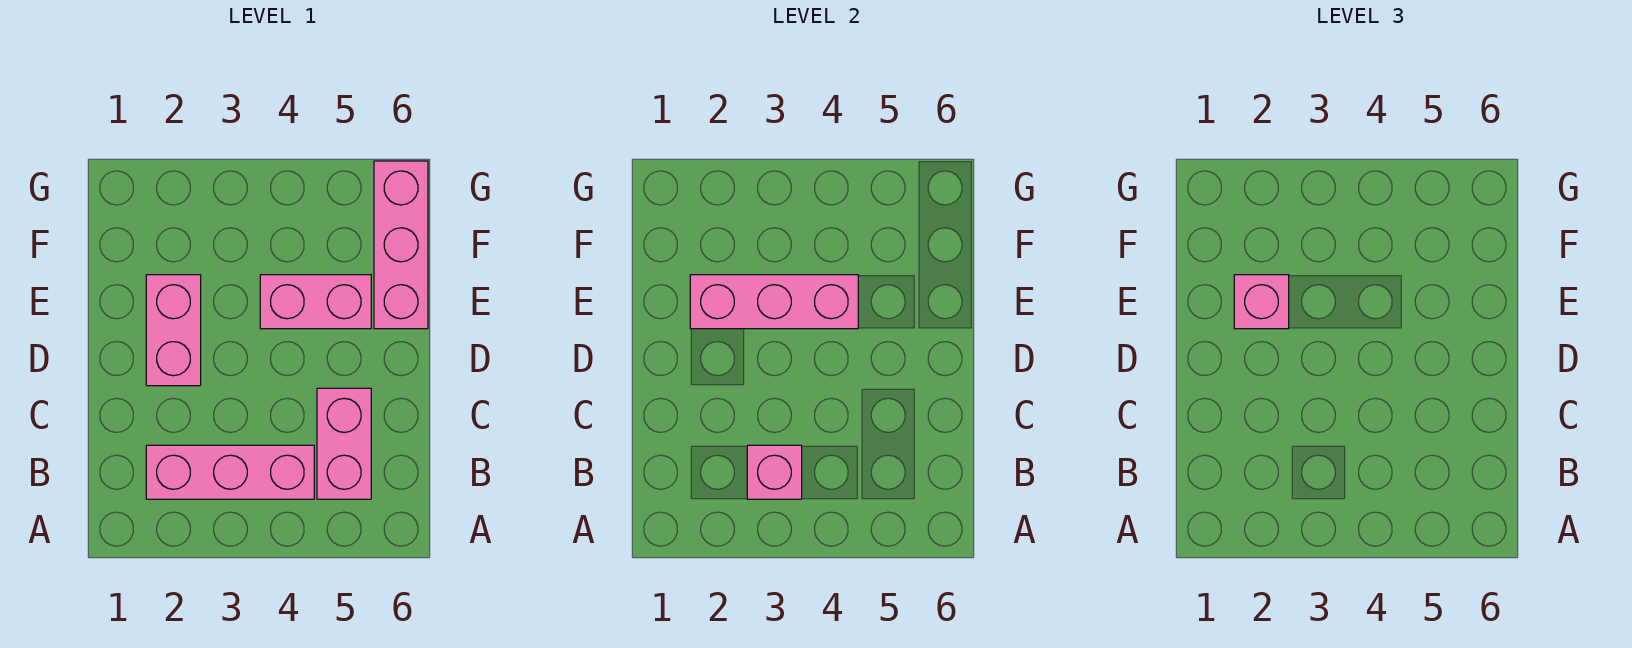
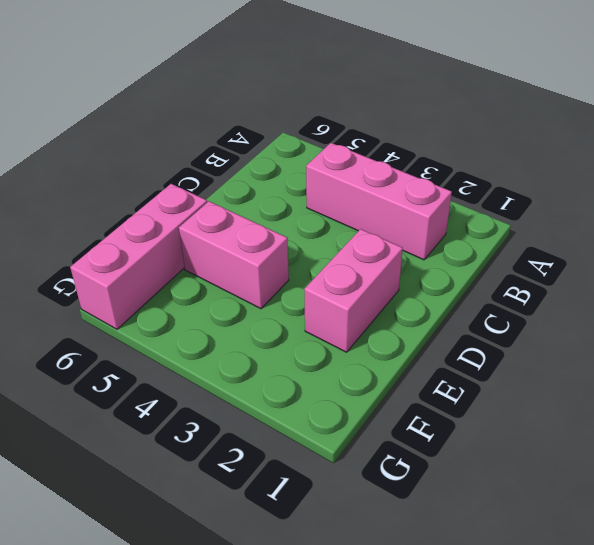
none -> pink brick B5:C5 level 1
none -> pink brick B3 level 2

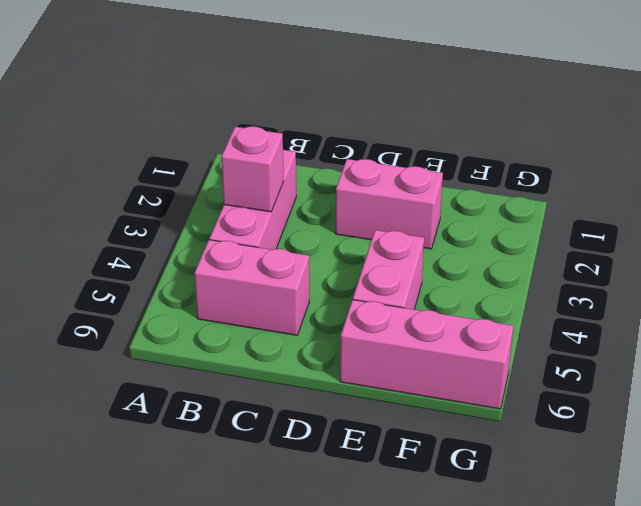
none -> pink brick E2:E4 level 2
none -> pink brick E2 level 3

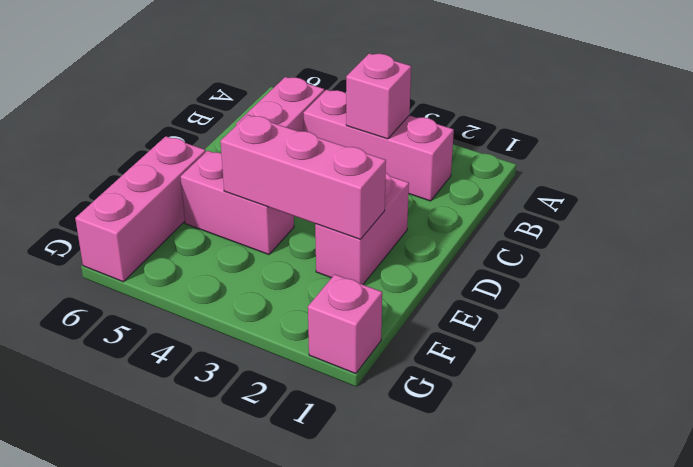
pink brick G1 level 1 -> pink brick E2 level 3

